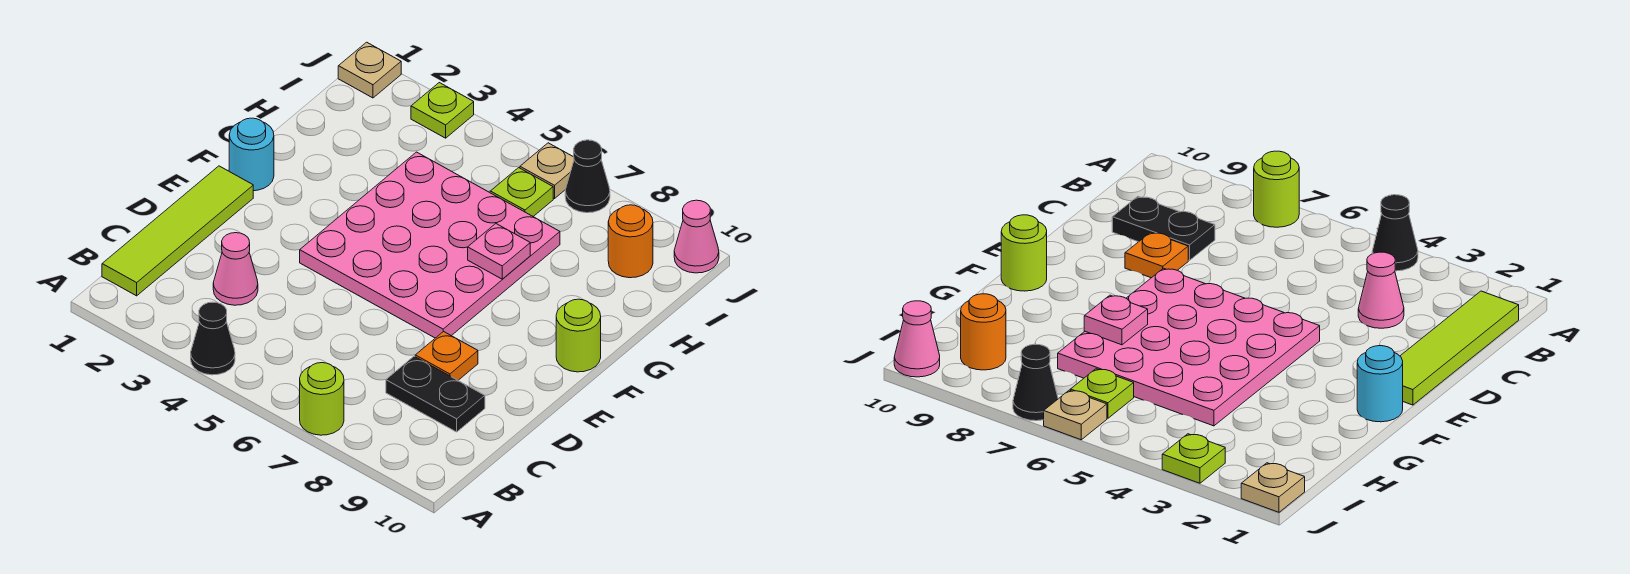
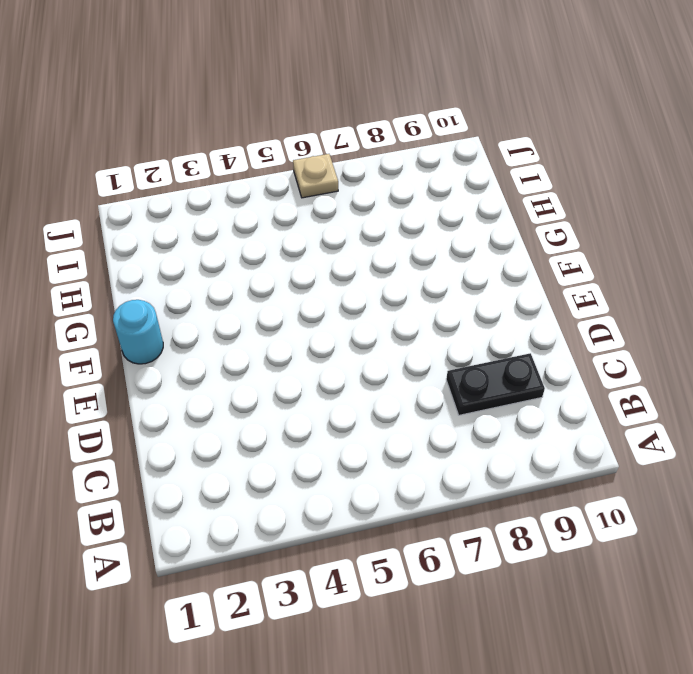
none -> black cone A4 level 1
none -> lime round brick A7 level 1
none -> lime tile B1:E1 level 1

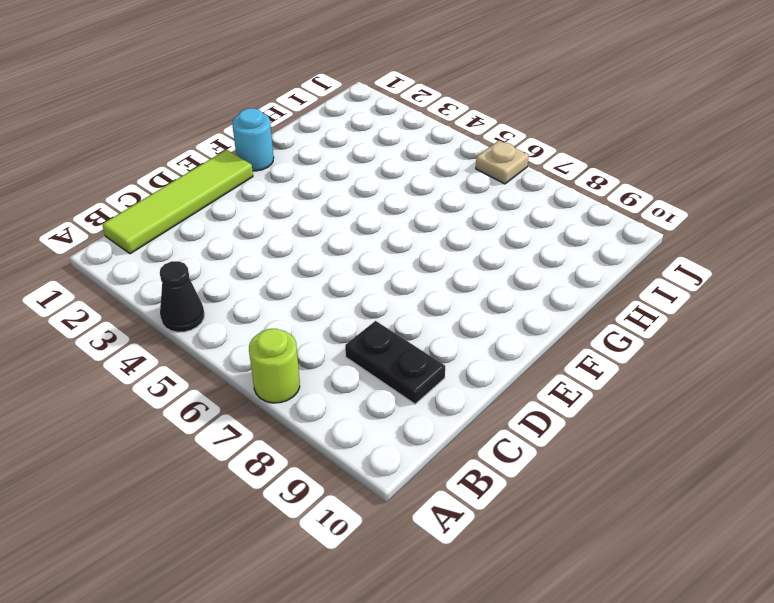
none -> pink cone C3 level 1
none -> orange plate D8 level 1
none -> pink plate E4:H7 level 1

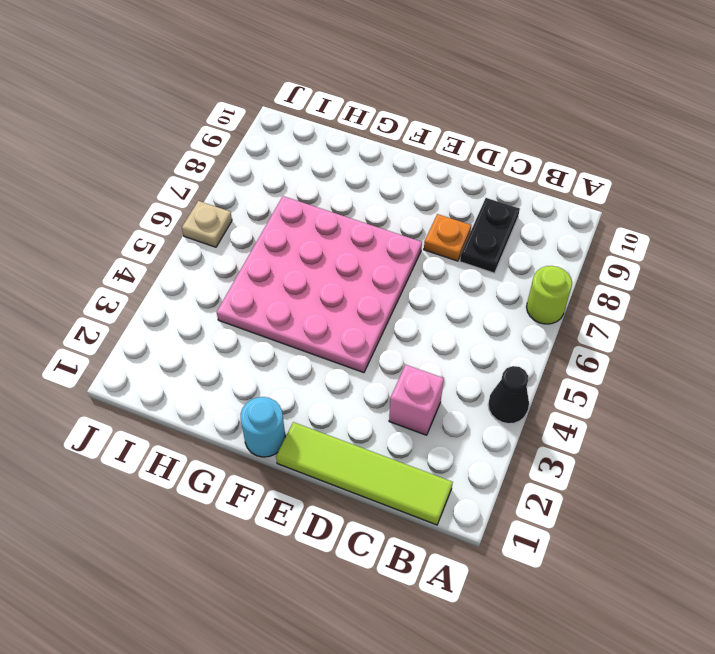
pink brick C3 level 1 -> pink cone C3 level 1
none -> lime round brick F10 level 1
none -> lime plate I6 level 1
none -> orange round brick I9 level 1

